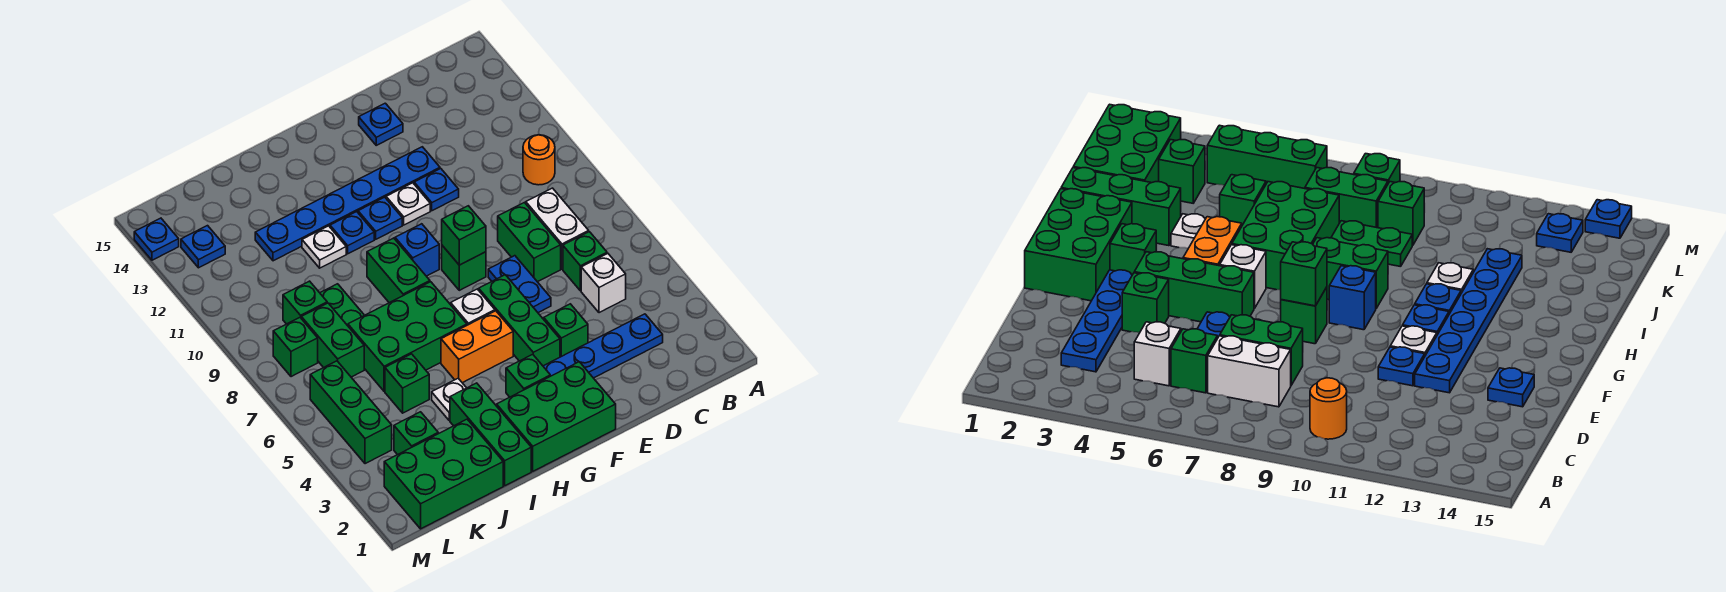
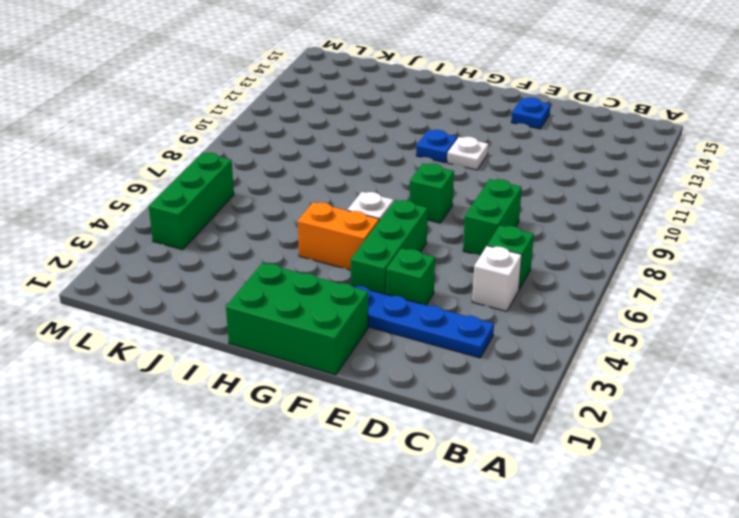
none -> orange round brick B10 level 1
none -> white brick C7:C8 level 1
none -> blue plate E6:E7 level 1
none -> blue plate E11 level 1

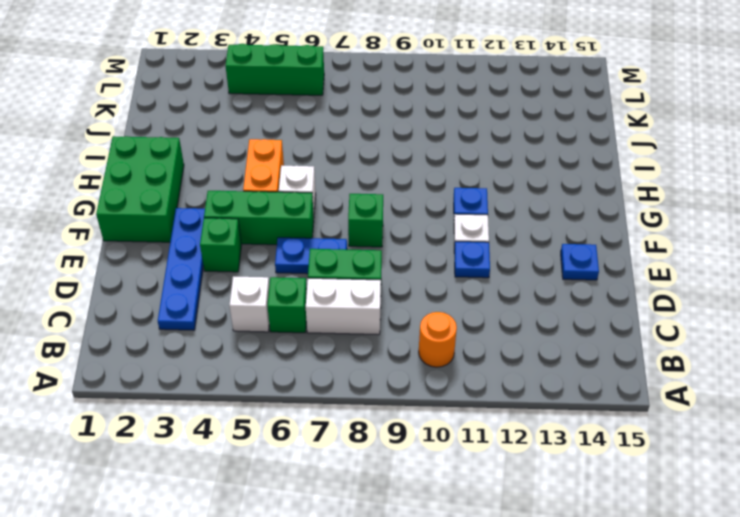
none -> blue plate E12:J12 level 1
none -> green brick G3 level 1
none -> blue brick G9 level 1
none -> green brick H6:J7 level 1

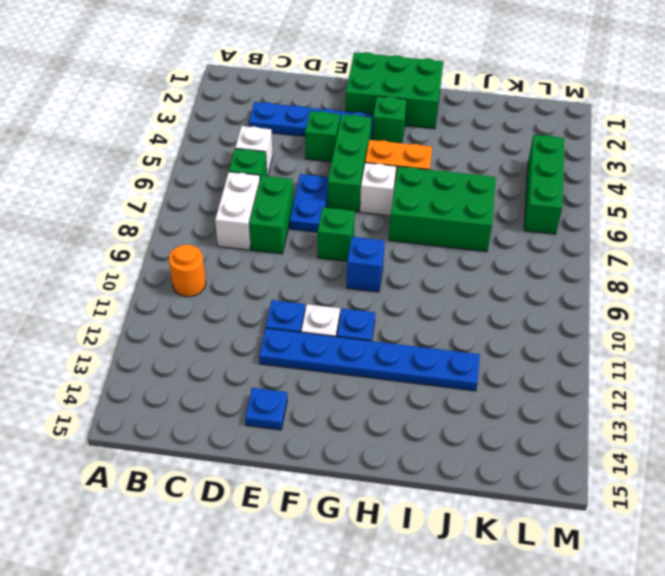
none -> green brick H8:H9 level 1
none -> blue plate H11 level 1
none -> green brick I1:I3 level 1
none -> white plate I4 level 1

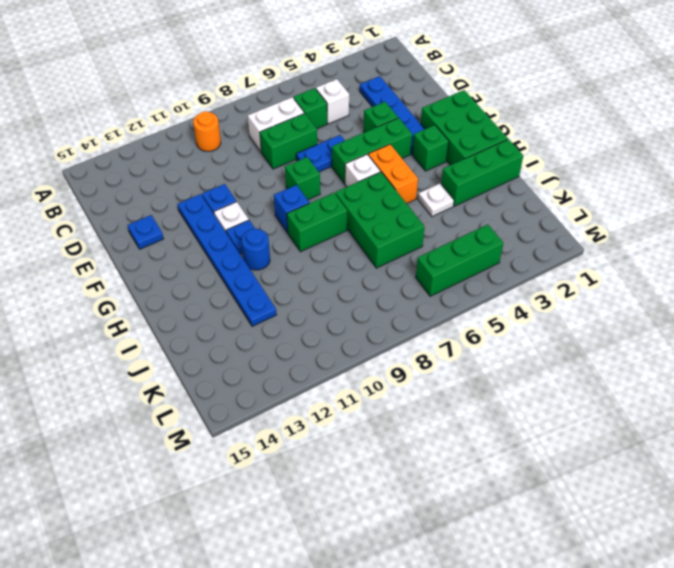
blue round brick H11 level 1 -> blue plate H11 level 1
none -> white plate I11 level 1
none -> green brick J1:L2 level 1
none -> green brick J5 level 1
none -> green plate J8:J9 level 1

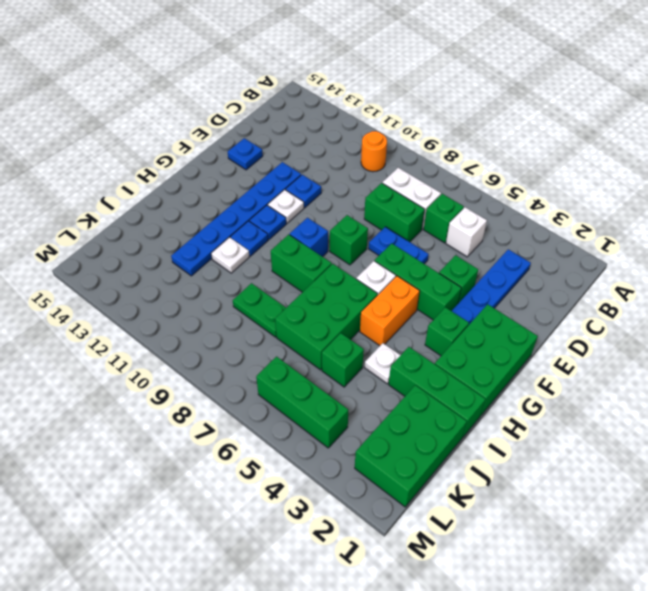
none -> green brick K3 level 1
none -> green brick K7:K8 level 1
none -> green brick K9 level 1
none -> green brick L8 level 1

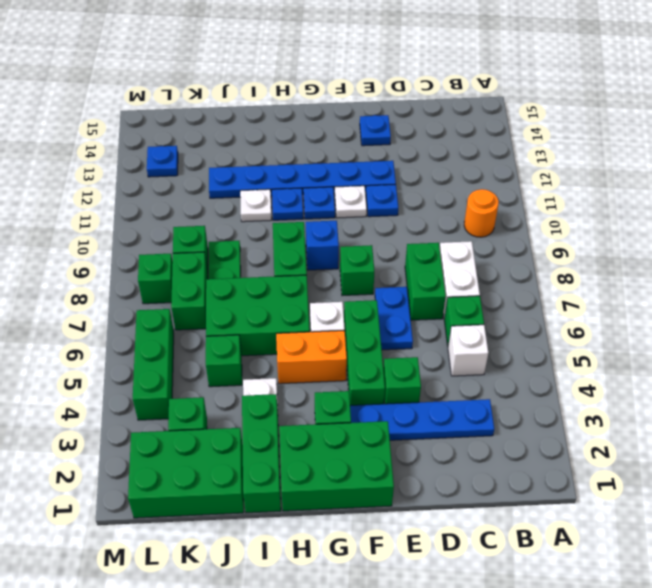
none -> blue plate M14 level 1
none -> green brick F8 level 2

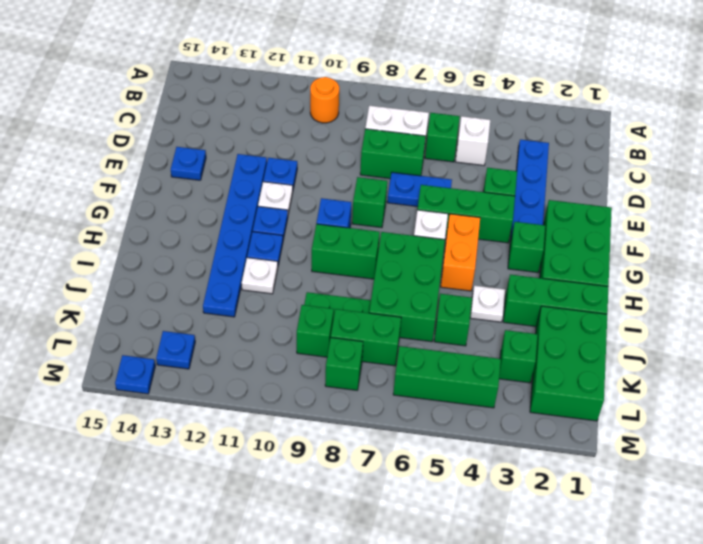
none -> green brick F8 level 2

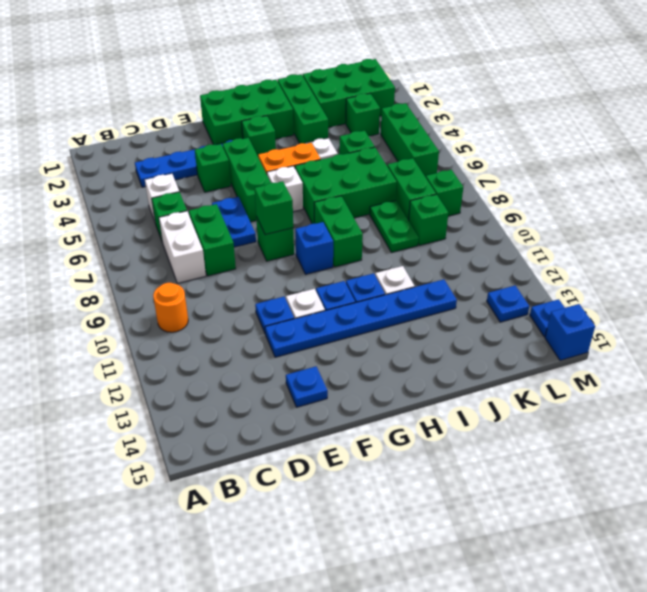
blue brick M15 level 1 -> none

